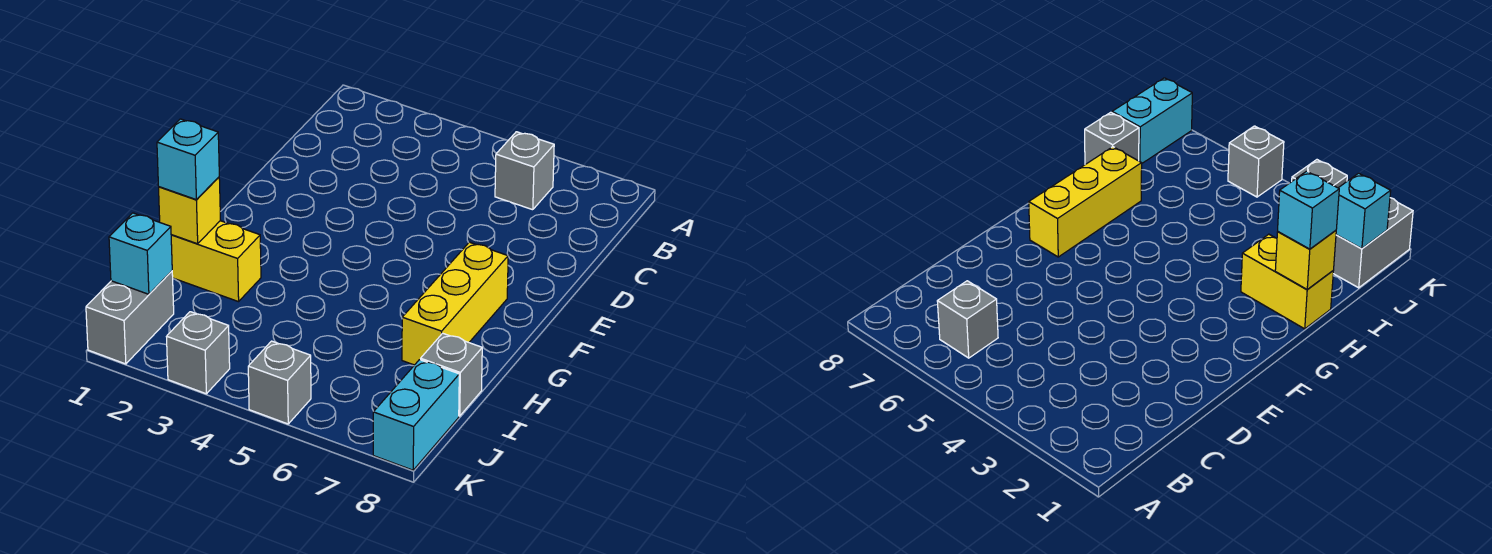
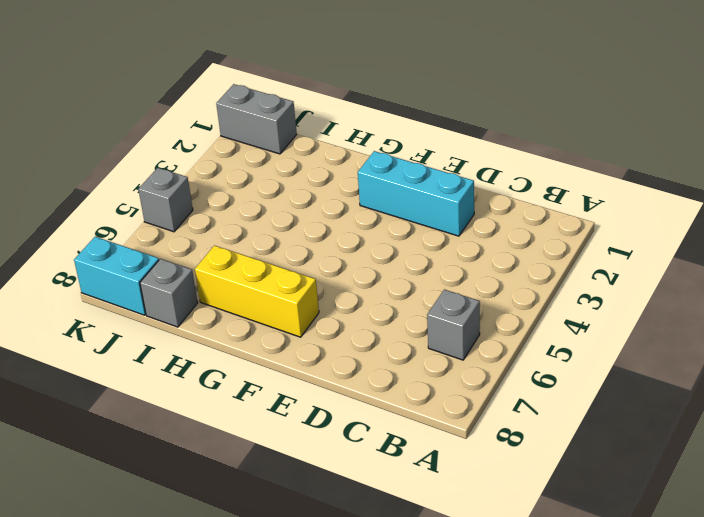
cyan brick D2:F2 level 1 -> none
none -> yellow brick H1:H2 level 1
none -> grey brick K3 level 1

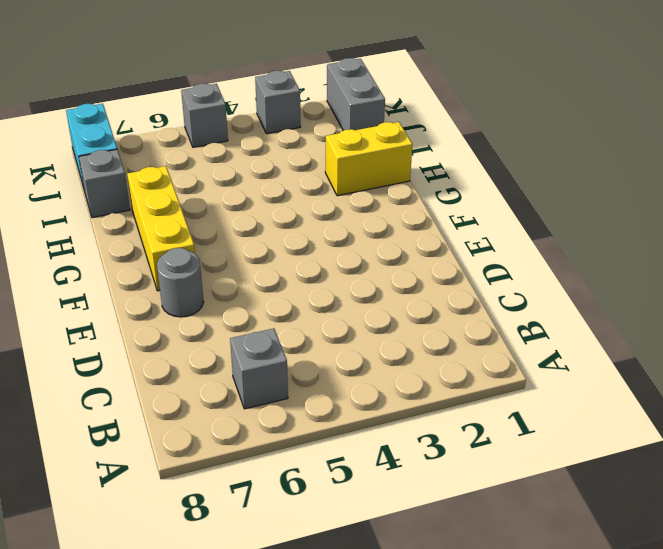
grey round brick E7 level 1 -> none
none -> yellow brick H1 level 2
none -> cyan brick J1 level 2

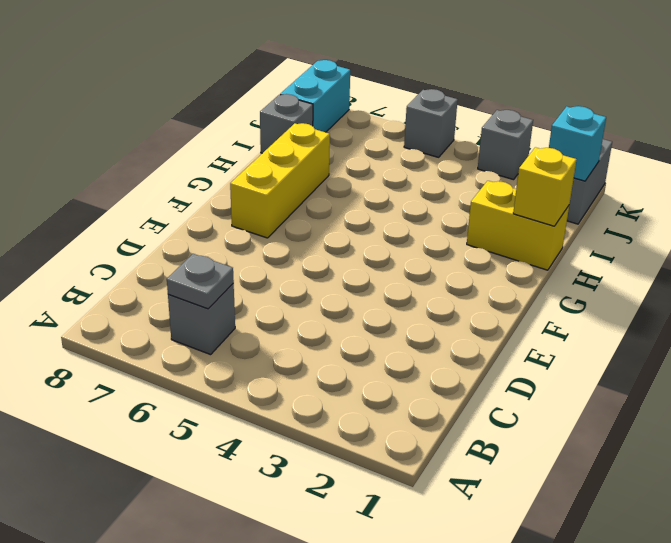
grey plate B6 level 2 -> none
none -> cyan brick H1 level 3

